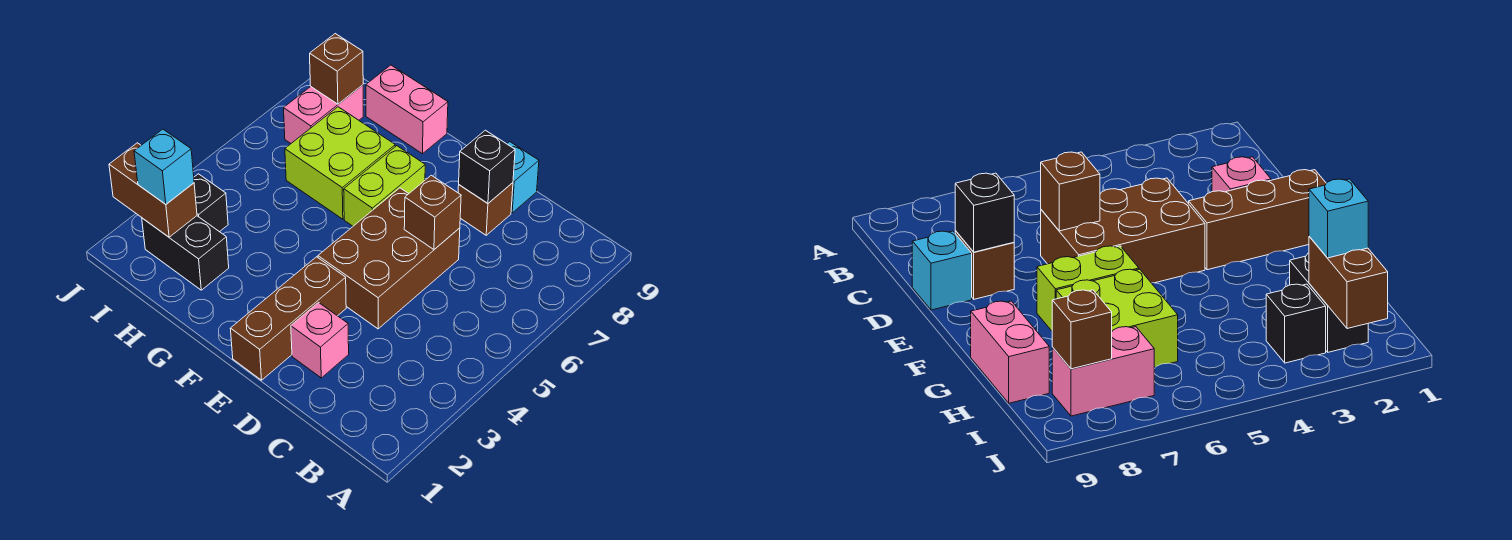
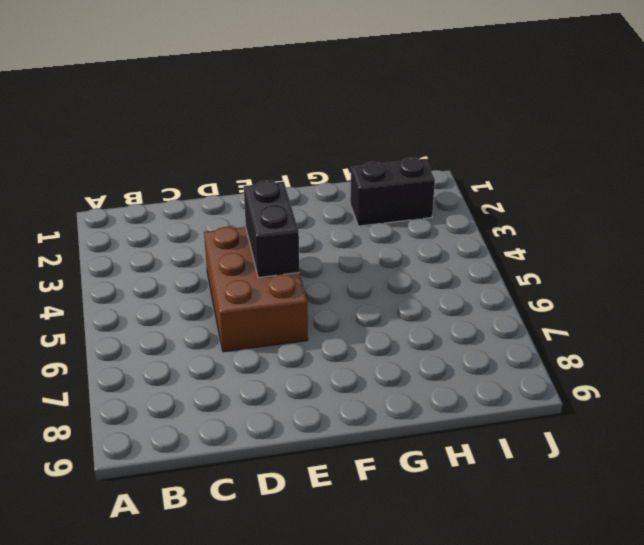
black brick E4:E5 level 2 -> none
none -> pink brick D2 level 1
none -> brown brick D8 level 1
none -> cyan brick D9 level 1

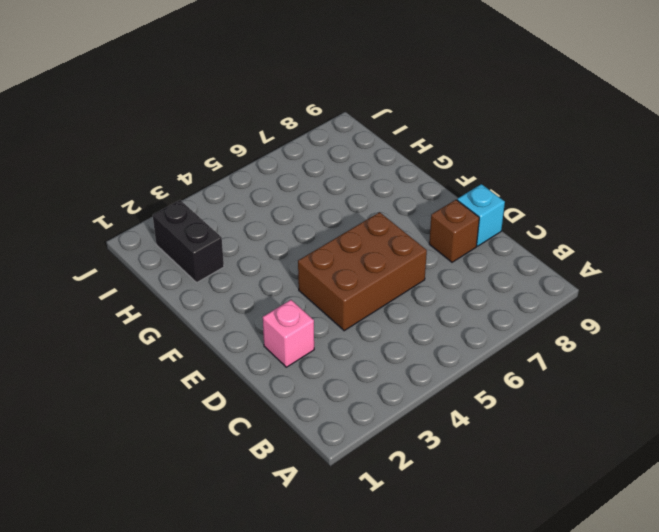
none -> brown brick E1:E3 level 1
none -> lime brick F6:F7 level 1
none -> lime brick G6:H7 level 1

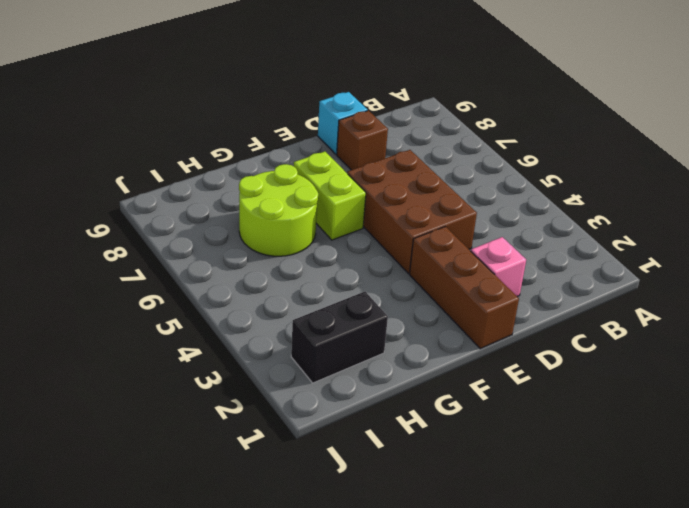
lime round brick G6:H7 level 1 -> lime brick G6:H7 level 1
none -> pink brick G9:H9 level 1
none -> black brick I3 level 1
none -> pink brick I7:I8 level 1

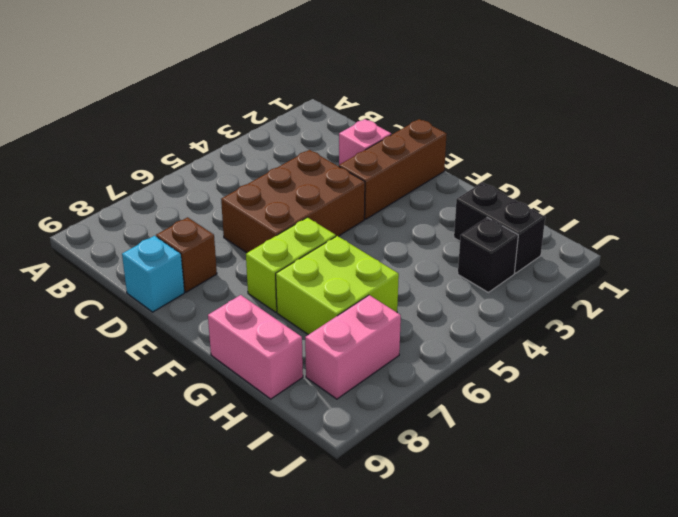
none -> brown brick D6 level 2
none -> black brick D8 level 2
none -> brown brick I2:J2 level 2

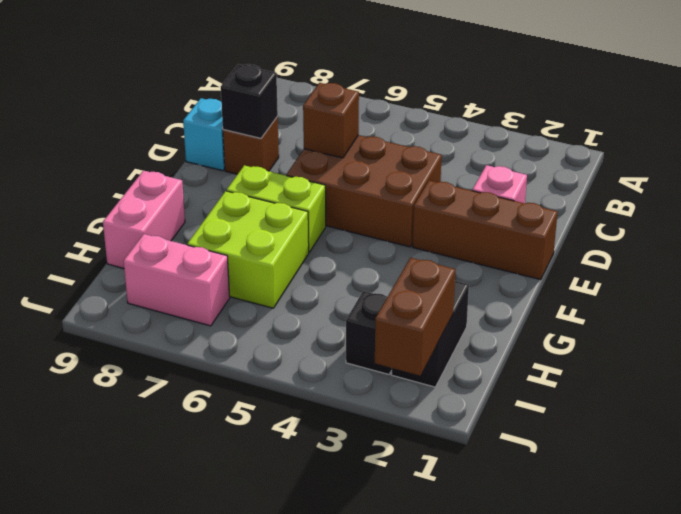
none -> brown brick I8 level 2
none -> cyan brick I2 level 3

